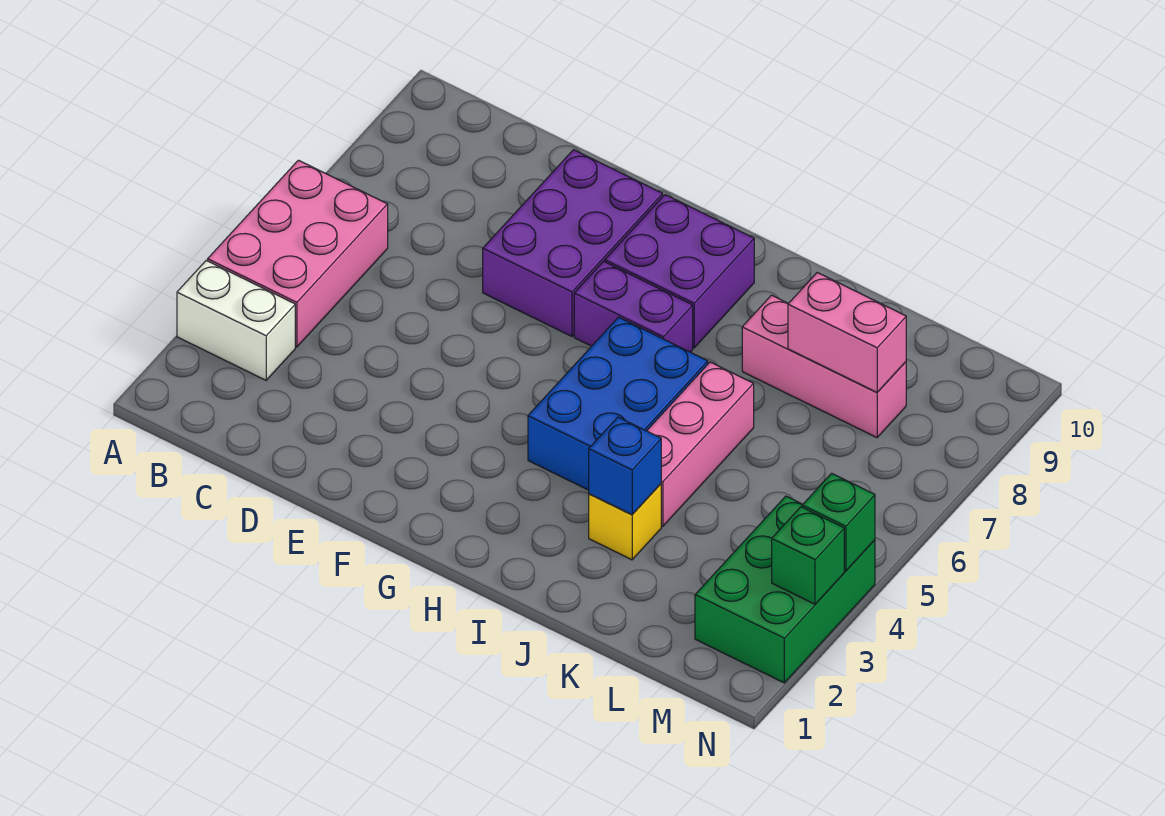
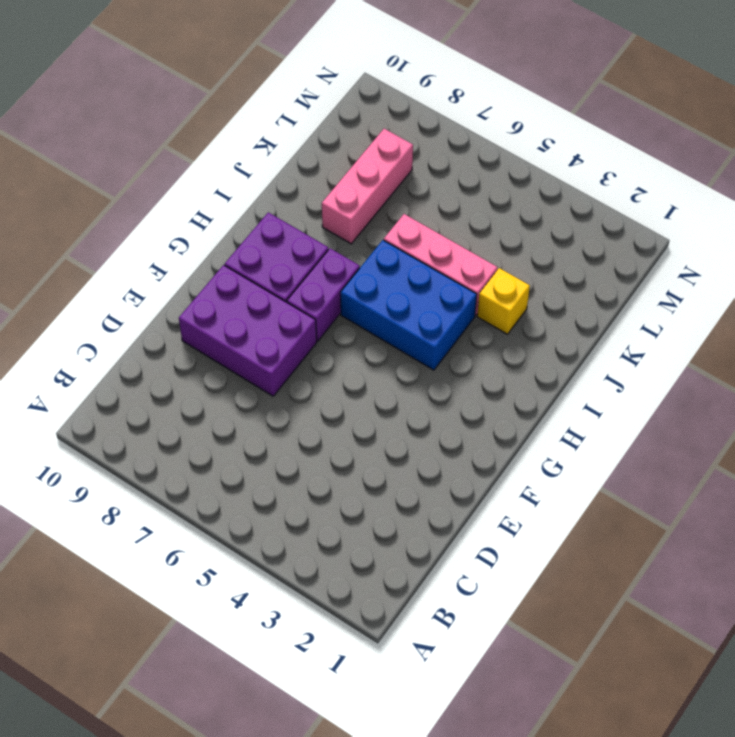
none -> white brick A3:B3 level 1
none -> pink brick A4:B6 level 1
none -> green brick M2:N4 level 1

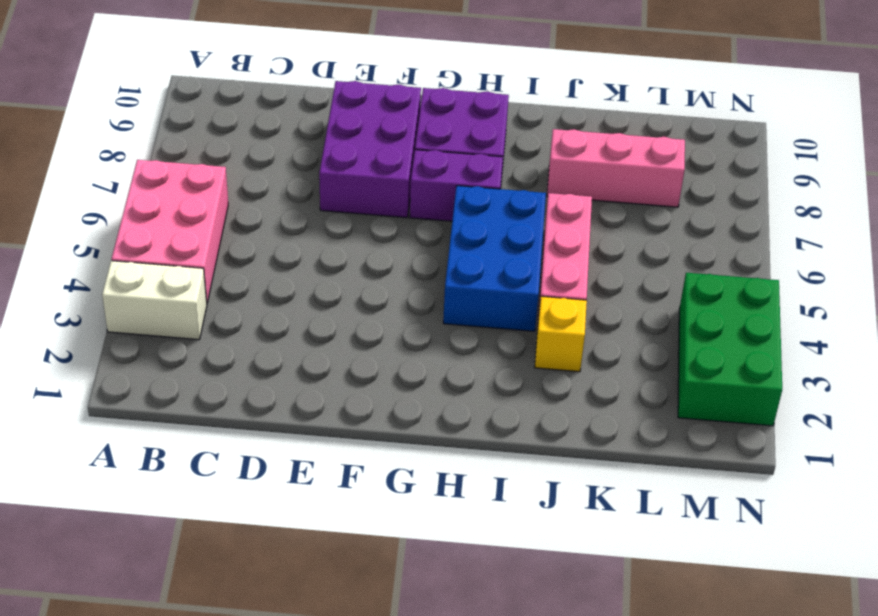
none -> blue brick J3 level 2
none -> pink brick K8:L8 level 2
none -> green brick N3 level 2

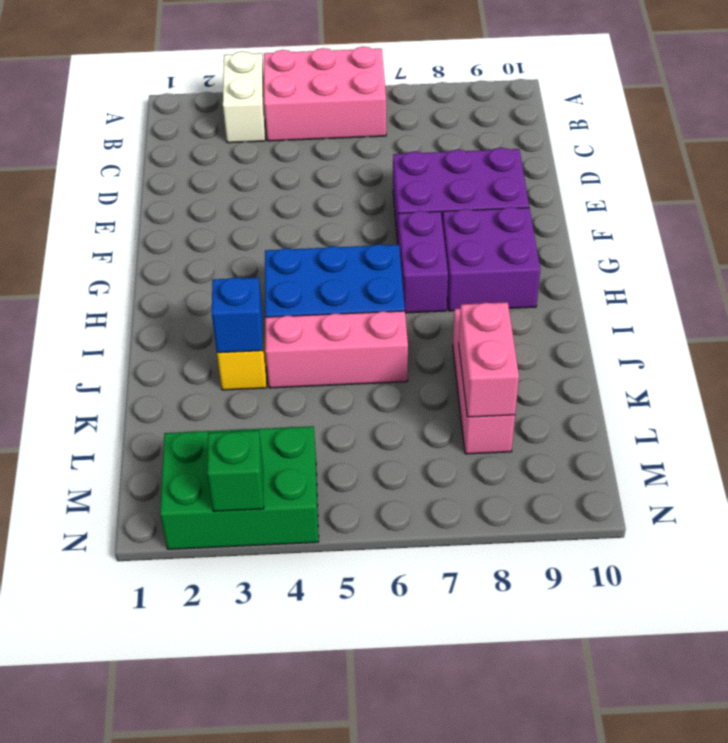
none -> green brick N4 level 2

